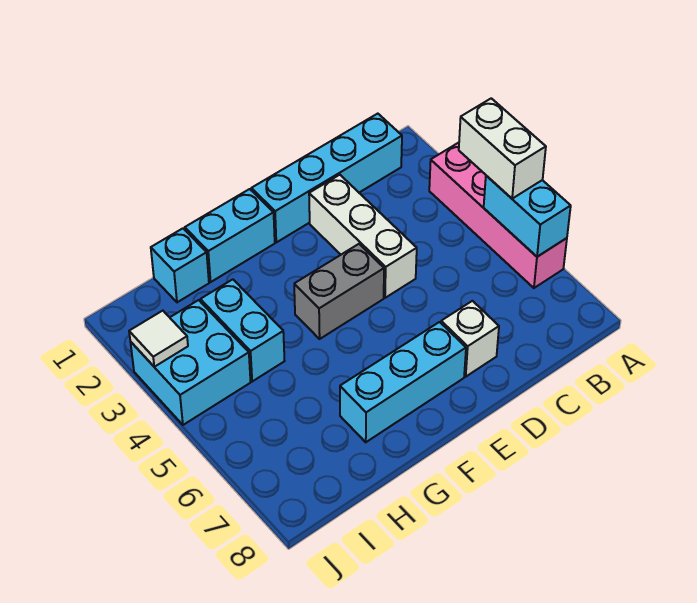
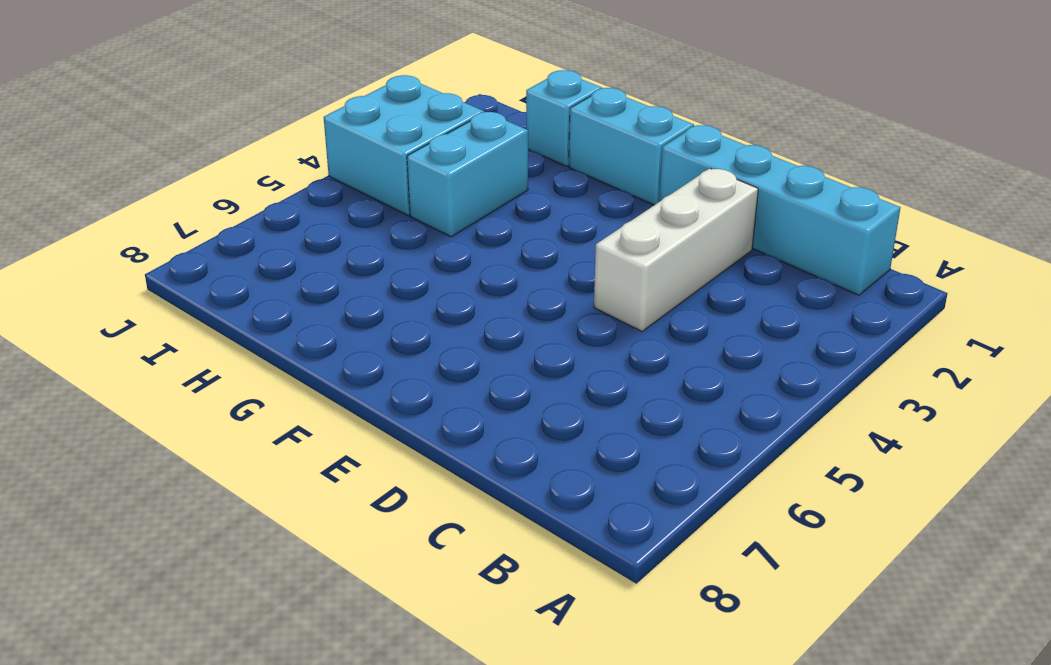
none -> pink brick A3:A6 level 1
none -> white brick D7 level 1
none -> grey brick E4:F4 level 1

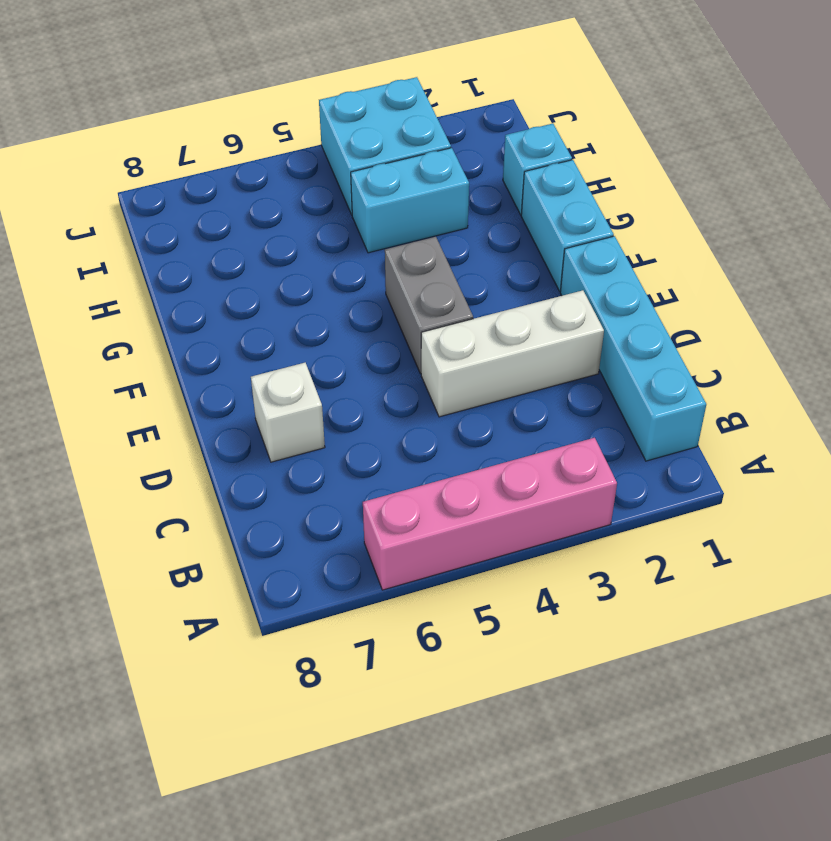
none -> cyan brick E7:G7 level 1
none -> cyan brick A5:A6 level 2
none -> white tile J3 level 2

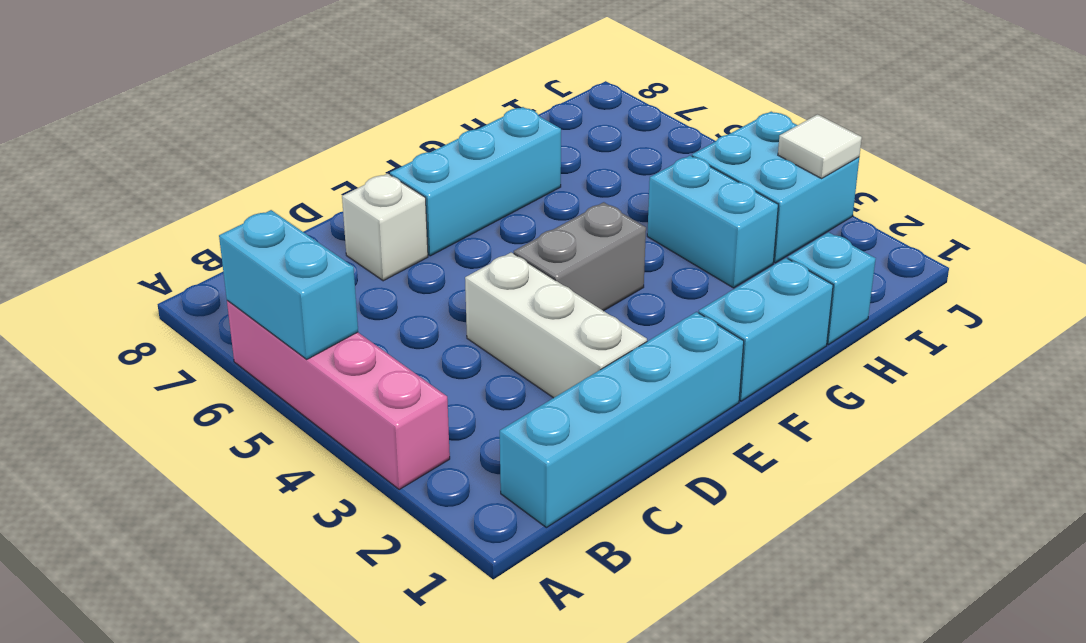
none -> white brick A4:A5 level 3

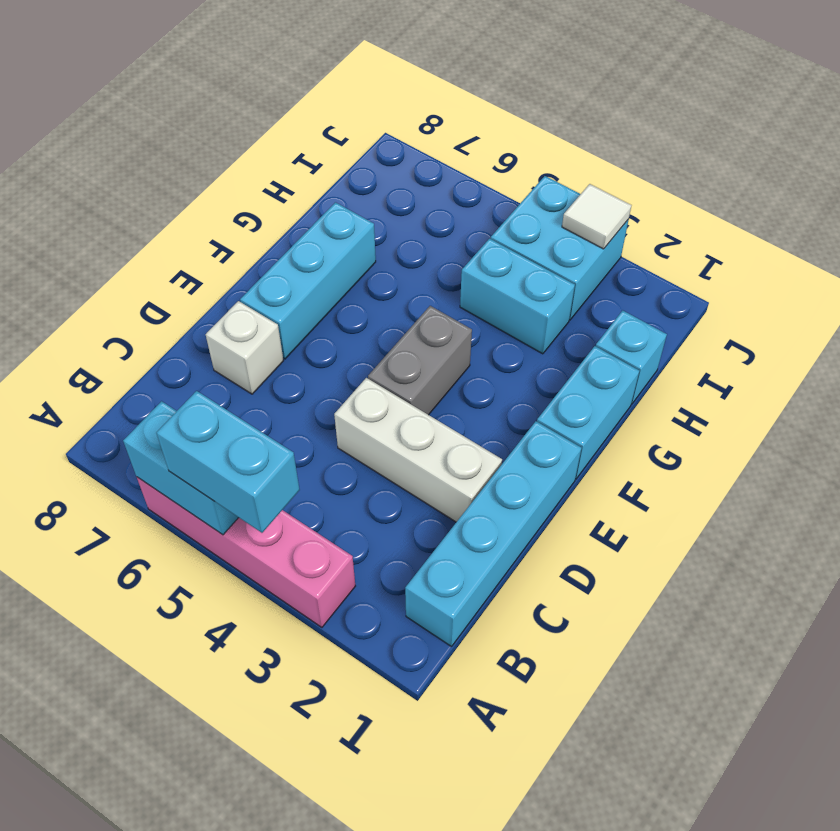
cyan brick A4:A5 level 3 -> white brick A4:A5 level 3

